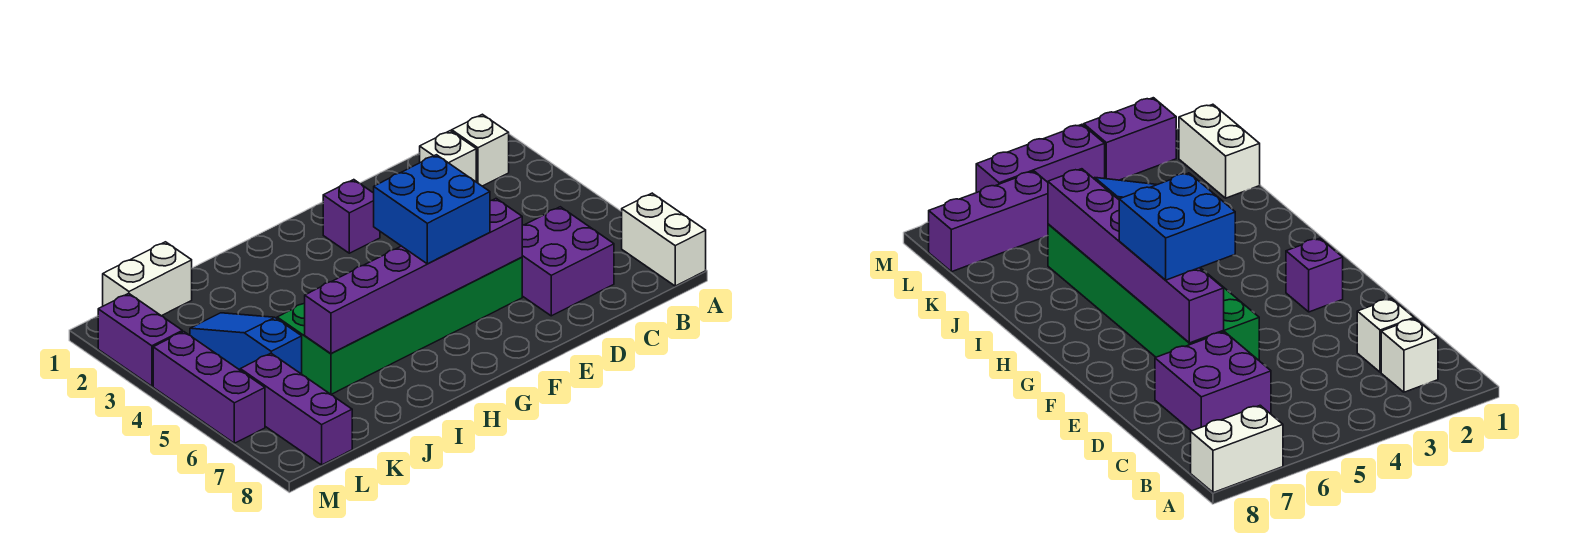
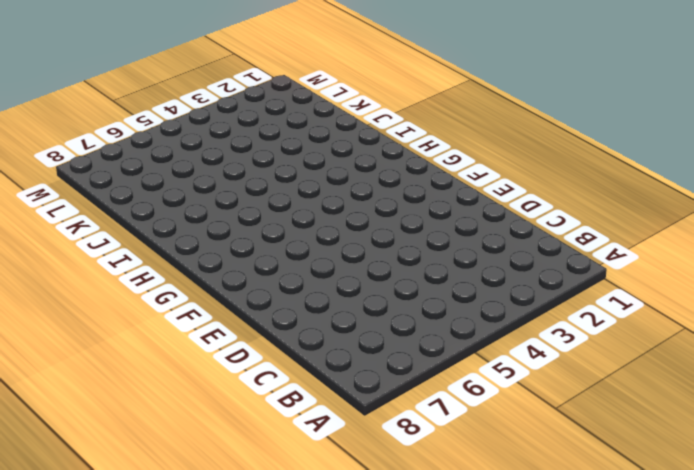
none -> white brick A7:A8 level 1
none -> white brick B2 level 1
none -> white brick C2 level 1

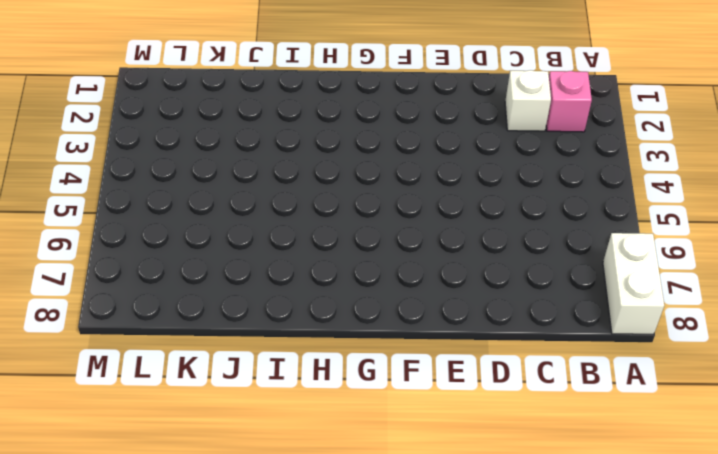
pink brick B2 level 1 -> white brick B2 level 1
none -> purple brick C6:D7 level 1
none -> green brick E5:J6 level 1
none -> purple brick F2 level 1

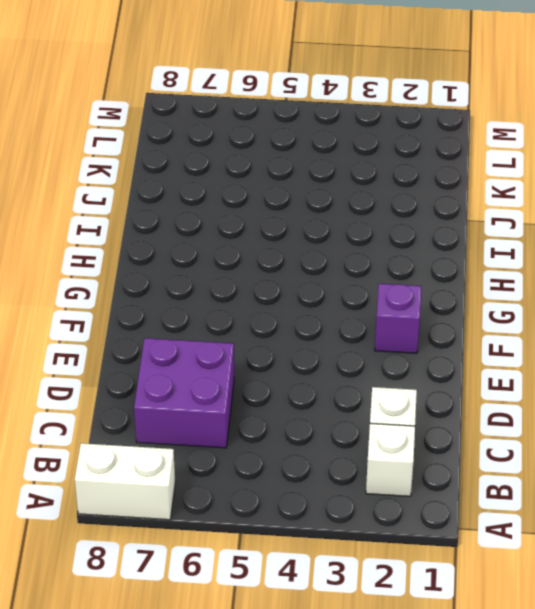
none -> green brick E5:J6 level 1
none -> white brick K1:L1 level 1
none -> blue slope K3:K5 level 1 top 5

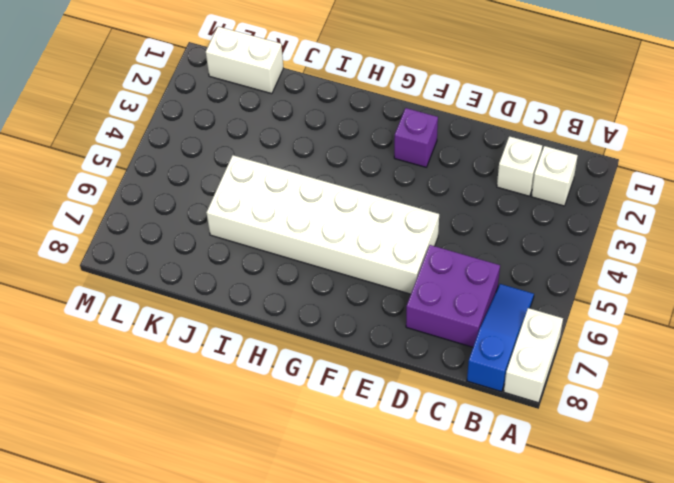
blue slope B6:B8 level 1 top 8 -> blue slope K3:K5 level 1 top 5
white brick E5:J6 level 1 -> green brick E5:J6 level 1
none -> purple brick L6:L8 level 1
none -> purple brick M2:M3 level 1
none -> purple brick M4:M6 level 1

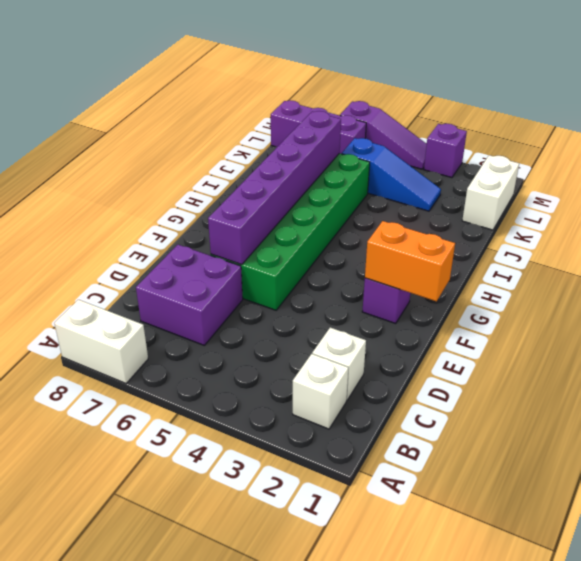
orange brick F1:F2 level 2 -> none
purple brick M3 level 1 -> purple brick M2:M3 level 1
purple slope M4:M6 level 1 top 6 -> purple brick M4:M6 level 1
none -> blue brick F5:G6 level 3

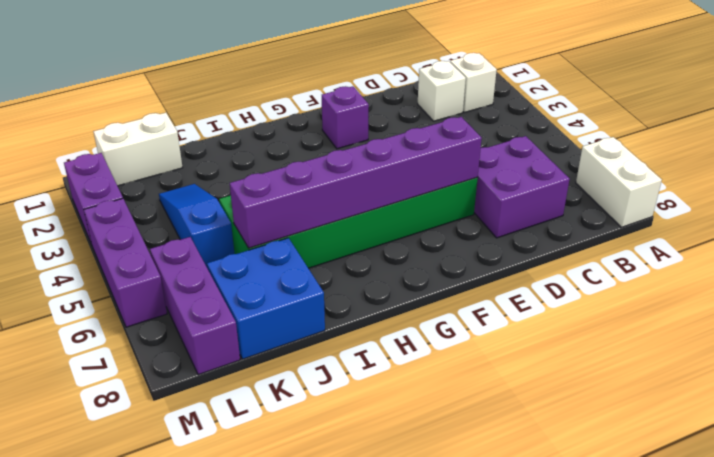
blue brick J7:K8 level 1 -> blue brick F5:G6 level 3

